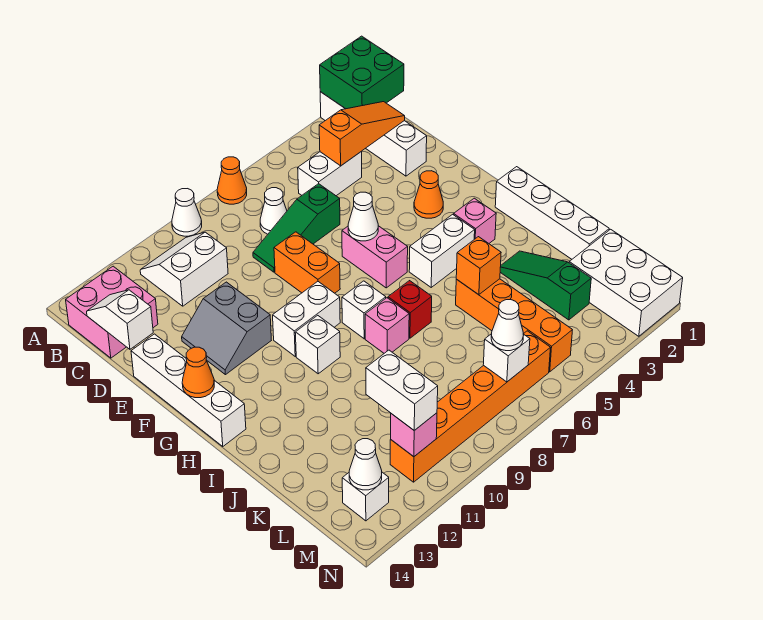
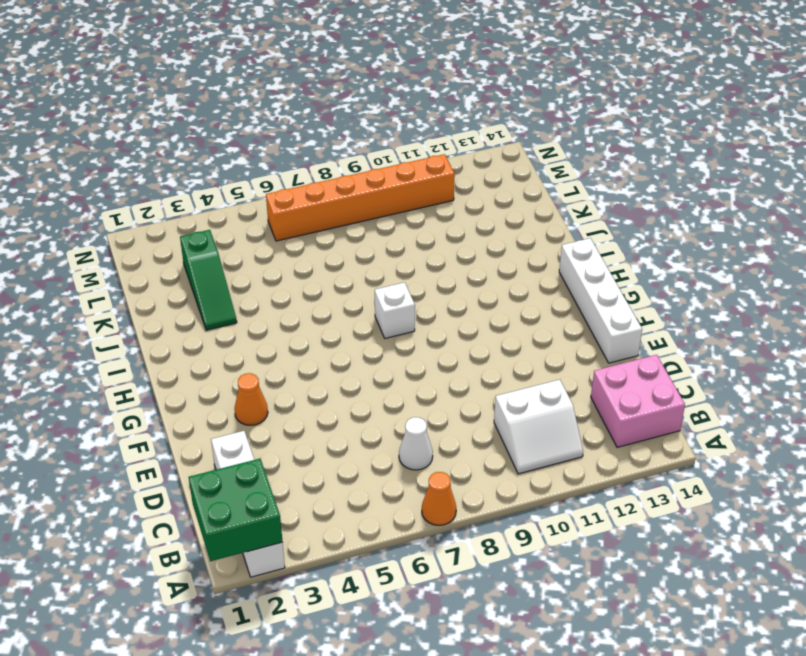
none -> white cone A9 level 1
none -> white brick C4:C5 level 1
none -> green slope D6:D8 level 1 top 6
none -> orange brick E8:F8 level 1

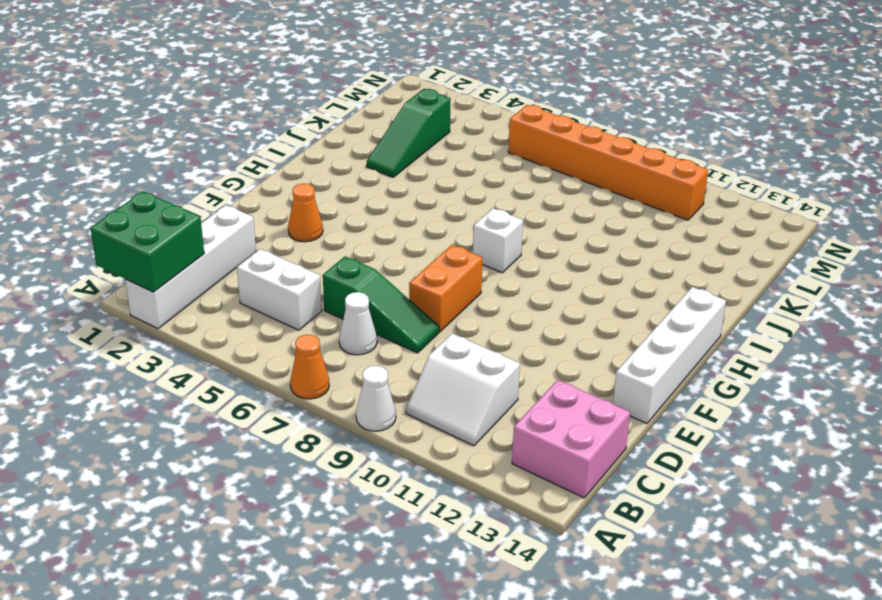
none -> grey slope E11:F12 level 1 top 11
none -> pink brick F6:G6 level 1
none -> white brick G9:G10 level 1
none -> white brick H1:K1 level 1

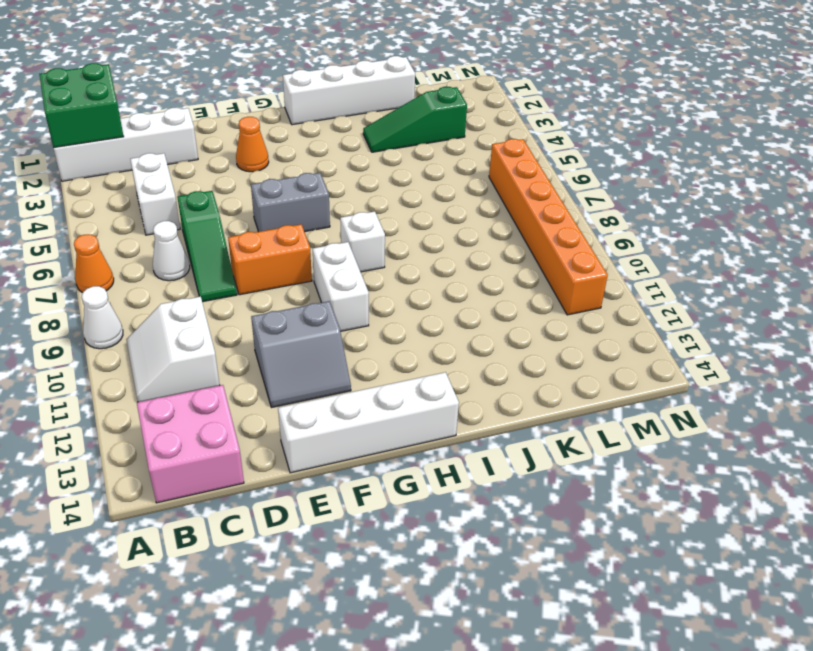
grey brick F6:G6 level 1 -> pink brick F6:G6 level 1
none -> pink brick H3 level 1
none -> white brick H4:H5 level 1
none -> white brick H10 level 1
none -> red brick I7 level 1

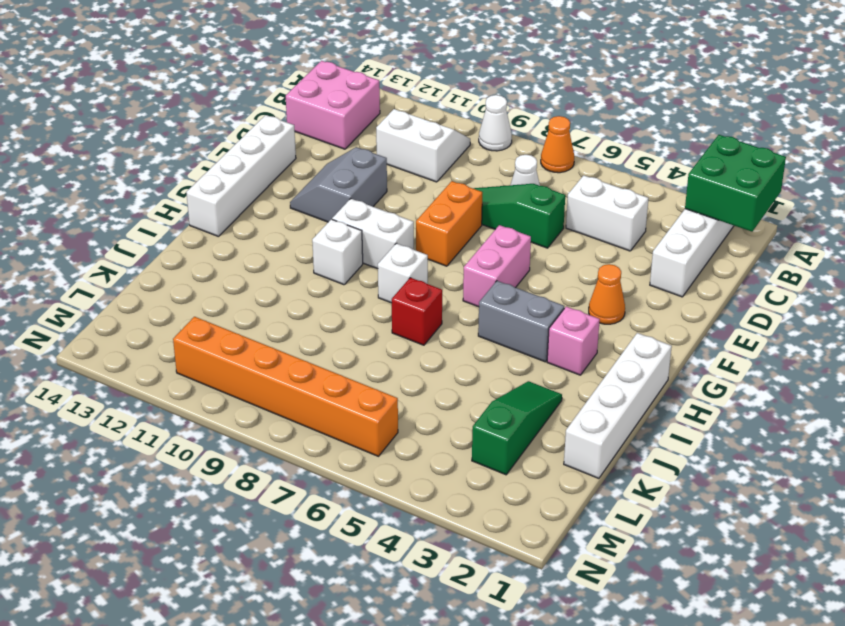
grey brick H4:H5 level 1 -> white brick H4:H5 level 1
none -> pink brick I8 level 1
none -> orange brick J5:M5 level 1
none -> white brick L1:N2 level 1
none -> white brick M13 level 1

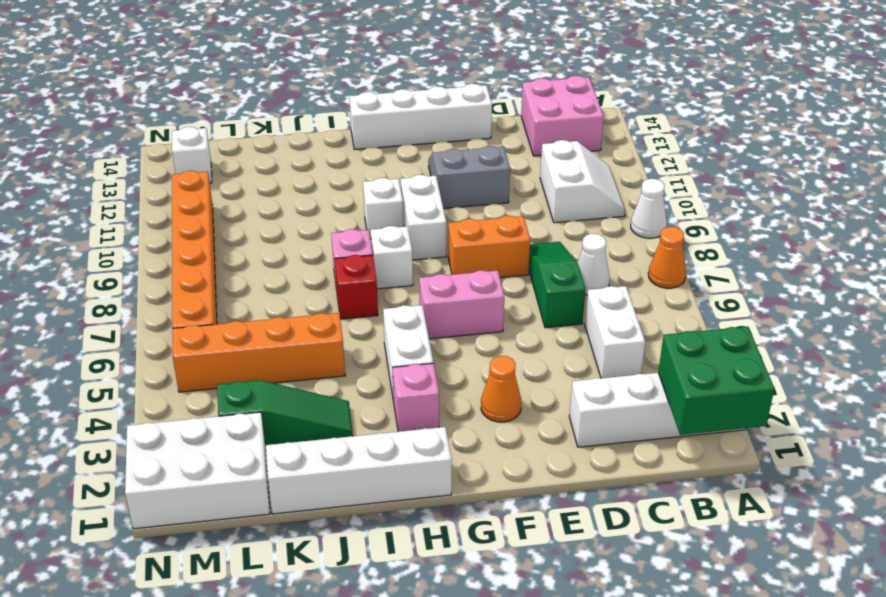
none -> orange slope C2:C4 level 2 top 4
none -> white slope C14:D14 level 2 top D
none -> white cone F6 level 2
none -> orange cone G14 level 2

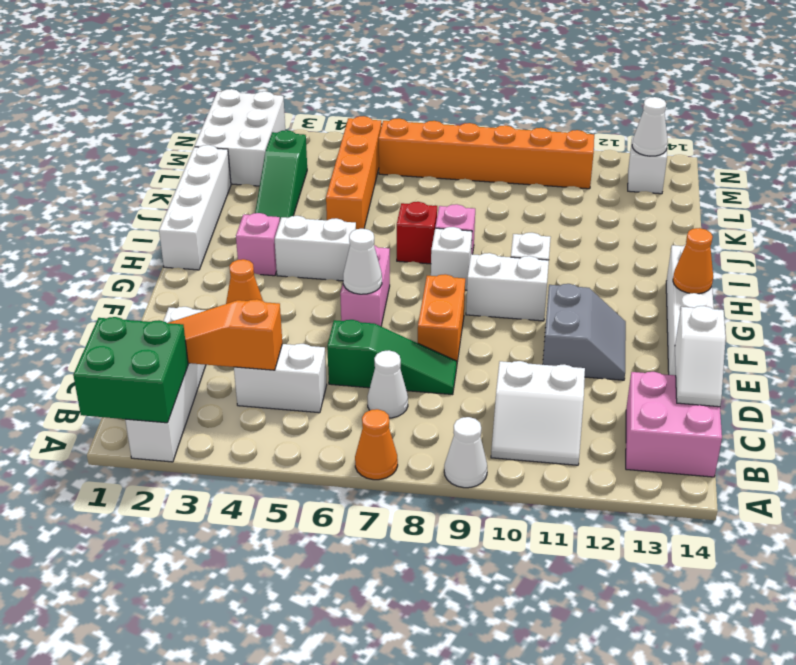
none -> orange brick J5 level 2
none -> white brick M7 level 2
none -> pink brick M11 level 2
none -> white brick L11:M11 level 3

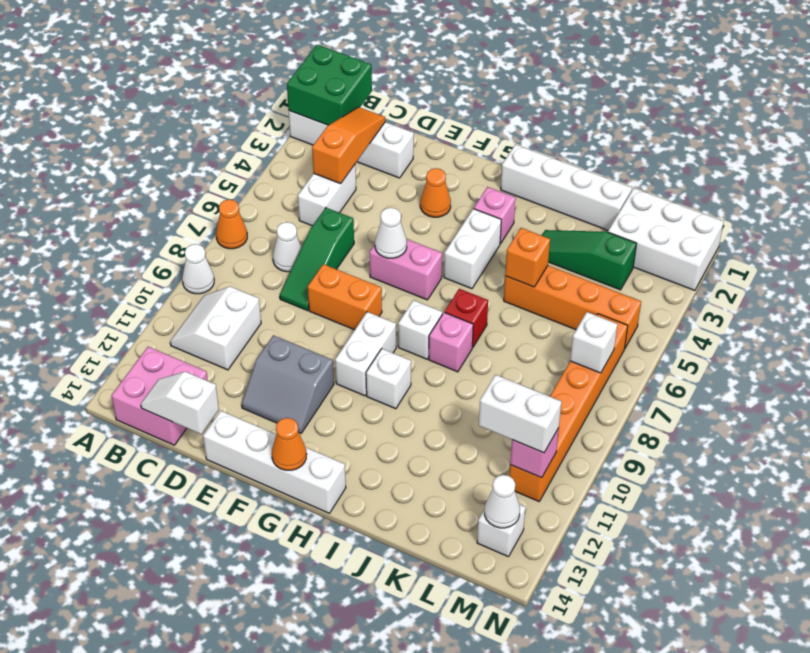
none -> white cone M7 level 3

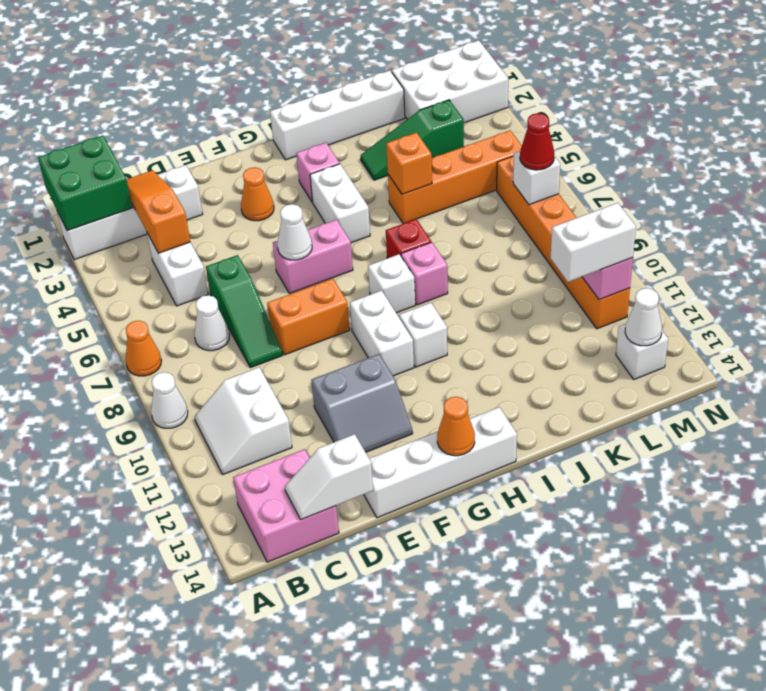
red cone M7 level 3 -> white cone M7 level 3

